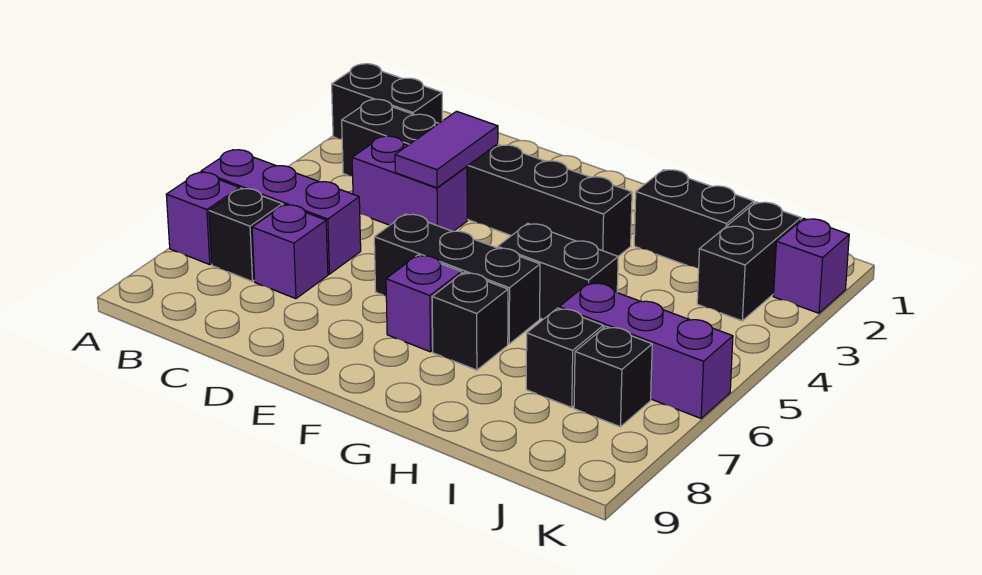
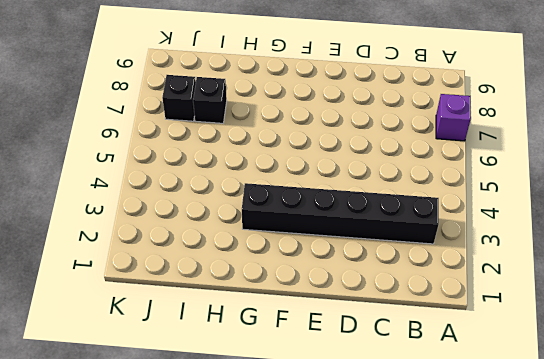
none -> black brick A2:B2 level 1
none -> purple brick A6:C6 level 1
none -> black brick B7 level 1

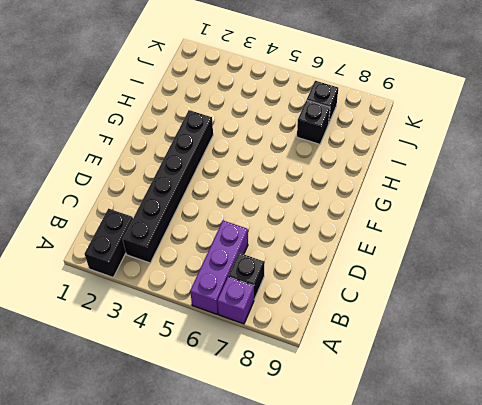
none -> purple brick C4:D4 level 1
none -> purple brick C7 level 1
none -> black brick E6:G6 level 1

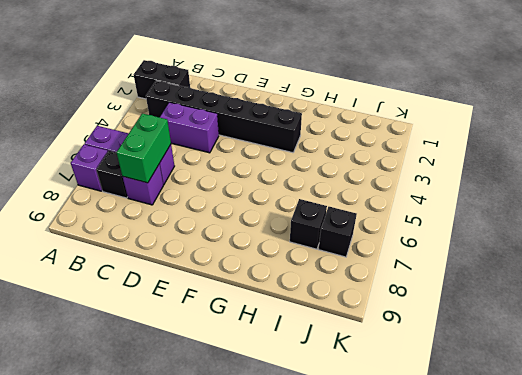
green brick C6:C7 level 2 -> none
none -> black brick E6:G6 level 1
none -> purple brick F7 level 1
none -> black brick G5:H5 level 1

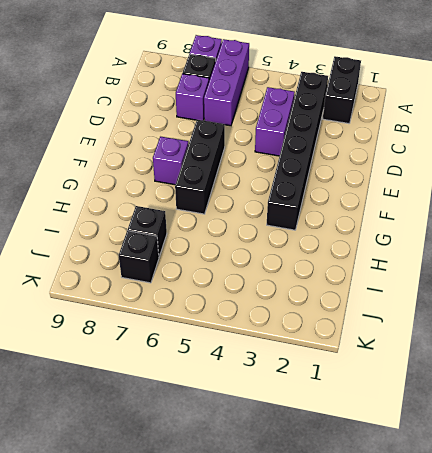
none -> black brick G5:H5 level 1
none -> black brick G7 level 1
none -> black brick H2:I2 level 1

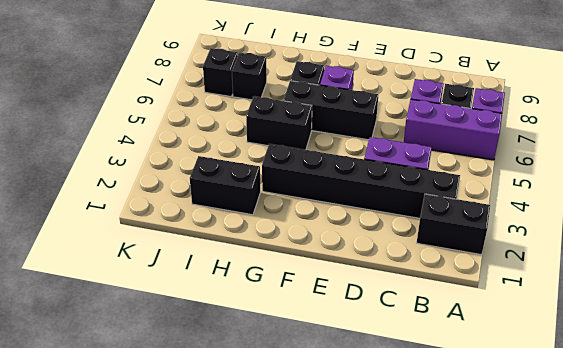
none -> purple brick I6:K6 level 1
none -> black brick J2:J3 level 1
none -> purple brick K2 level 1

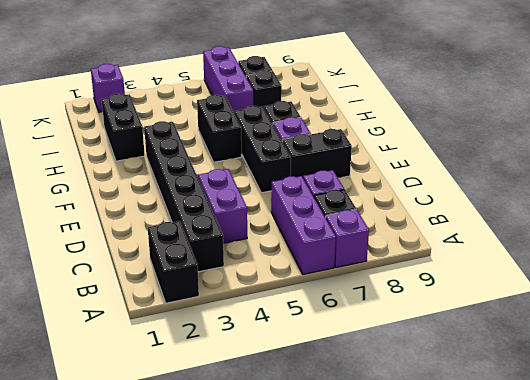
black brick E7:E8 level 1 -> black brick J2:J3 level 1
none -> purple tile D3:D4 level 2

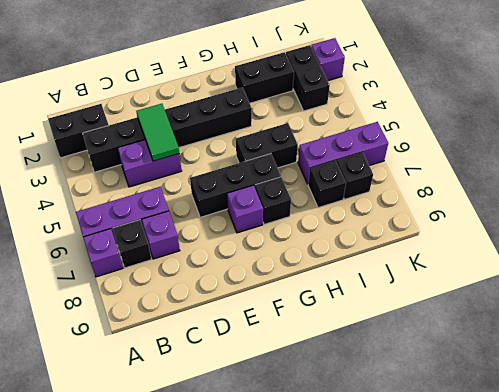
green tile D3:D4 level 2 -> purple tile D3:D4 level 2

